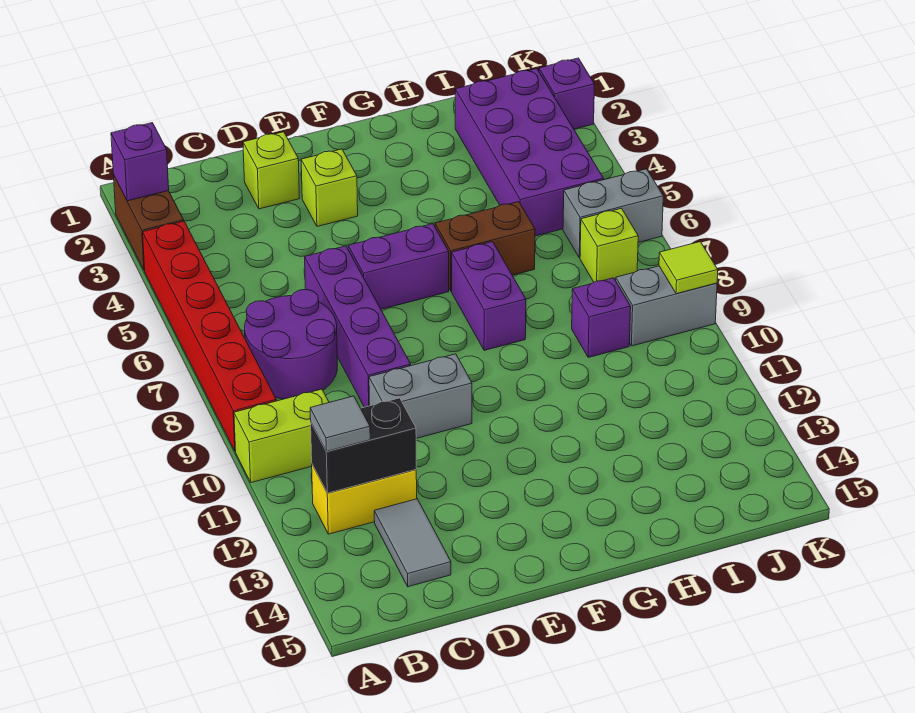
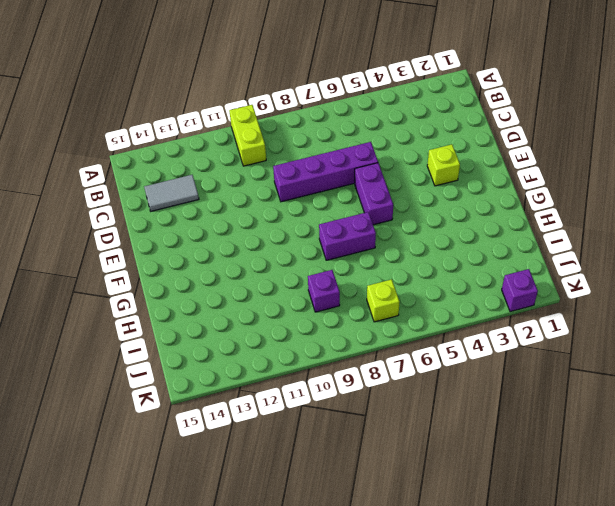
none -> brown brick A2:A3 level 1
none -> red brick A4:A9 level 1
none -> purple round brick B7:C8 level 1

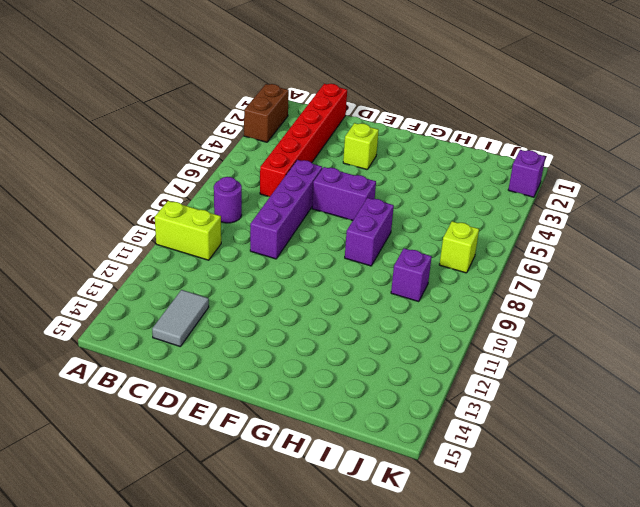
purple round brick B8 level 1 -> purple round brick B7:C8 level 1
red brick C1:C6 level 1 -> red brick A4:A9 level 1
none -> yellow brick B12:C12 level 1
none -> lime brick D2 level 1
none -> grey brick D10:E10 level 1

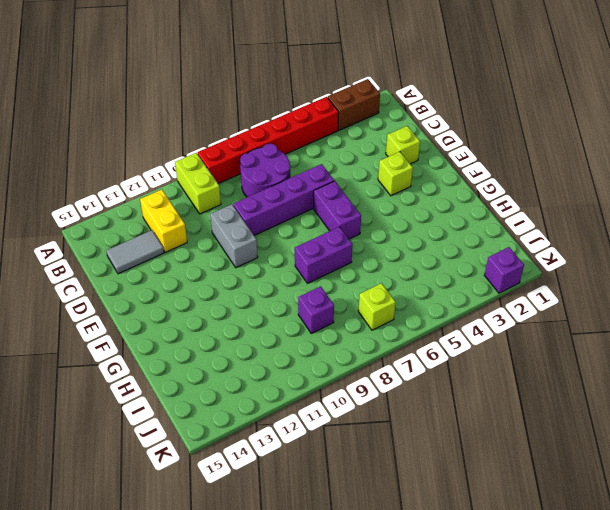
none -> brown brick G6:H6 level 1
none -> purple brick I2:J5 level 1
none -> grey brick J6:K6 level 1

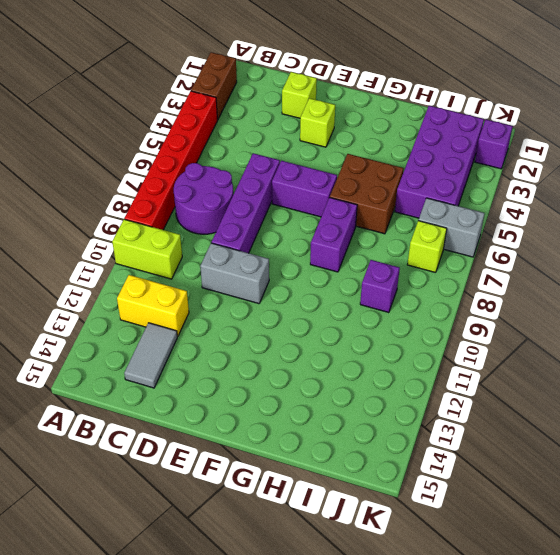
brown brick G5:H6 level 1 -> brown brick G6:H6 level 1
none -> grey brick J9:K9 level 1
none -> purple brick A2 level 2
none -> black brick B12:C12 level 2

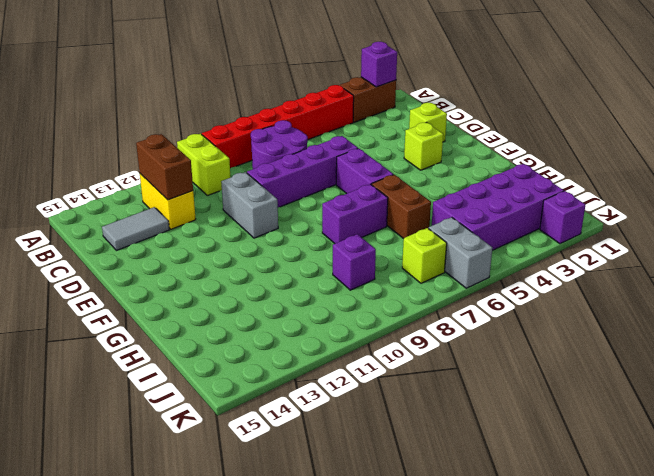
brown brick B12:C12 level 2 -> black brick B12:C12 level 2
none -> grey brick J9:K9 level 1
none -> lime tile K9 level 2
none -> grey tile B12 level 3

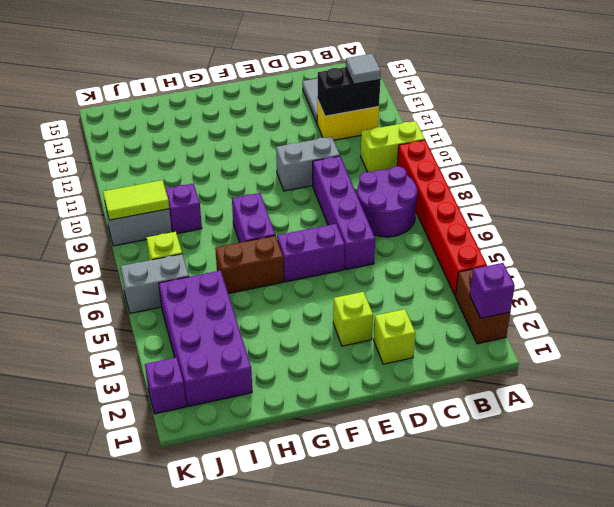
lime tile J9:K9 level 2 -> lime tile K9 level 2

